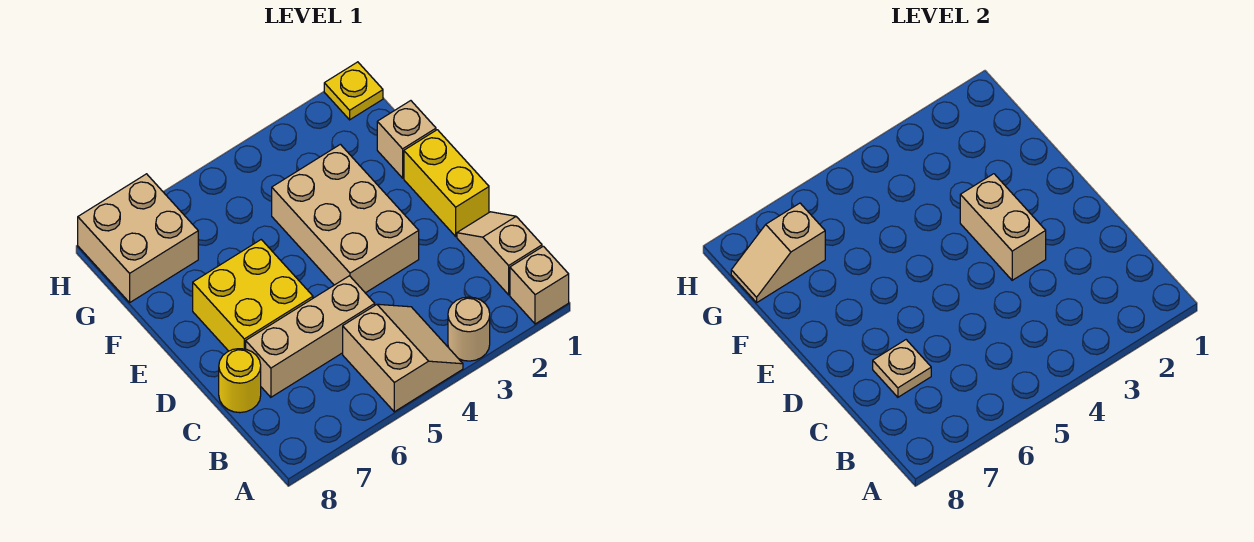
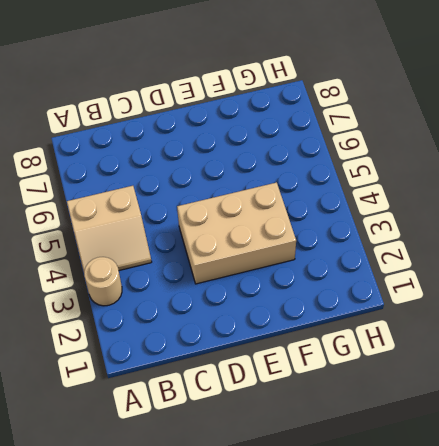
none -> tan brick A1 level 1
none -> tan slope B1:C1 level 1 top B
none -> tan brick C5:C7 level 1

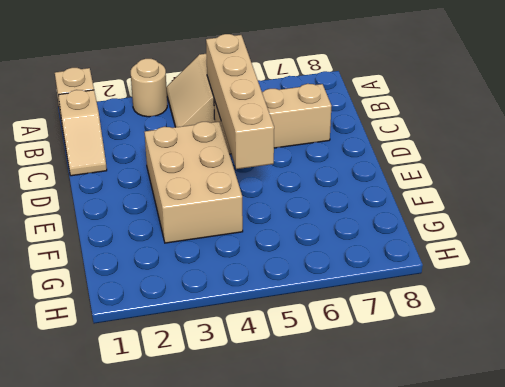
tan brick B5:E5 level 2 -> none
none -> yellow round brick C8 level 1
none -> yellow brick D1:E1 level 1
none -> yellow brick D6:E7 level 1

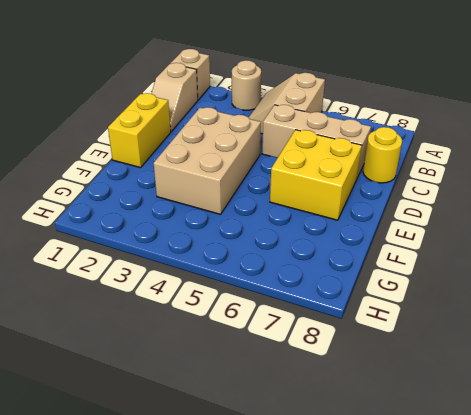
none -> tan brick F1 level 1
none -> tan brick G7:H8 level 1
none -> yellow plate H1 level 1

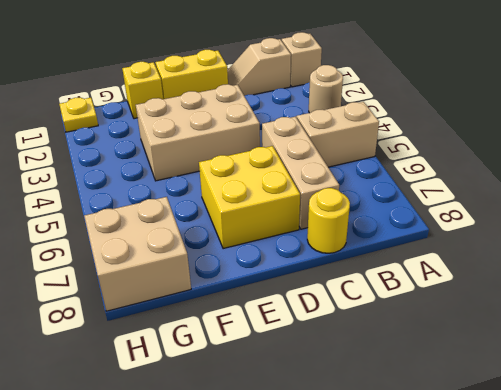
yellow brick F1 level 1 -> tan brick F1 level 1
none -> tan plate C7 level 2
none -> tan brick D3:E3 level 2
none -> tan slope G7:G8 level 2 top 7

